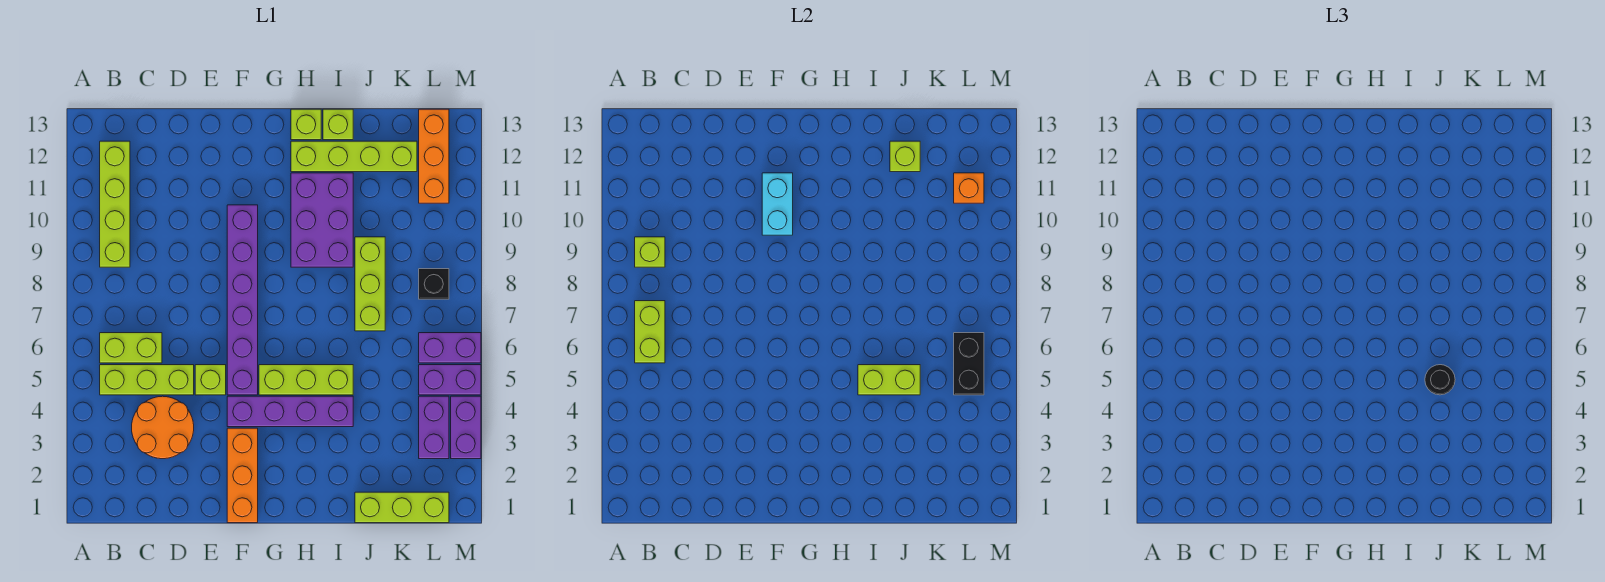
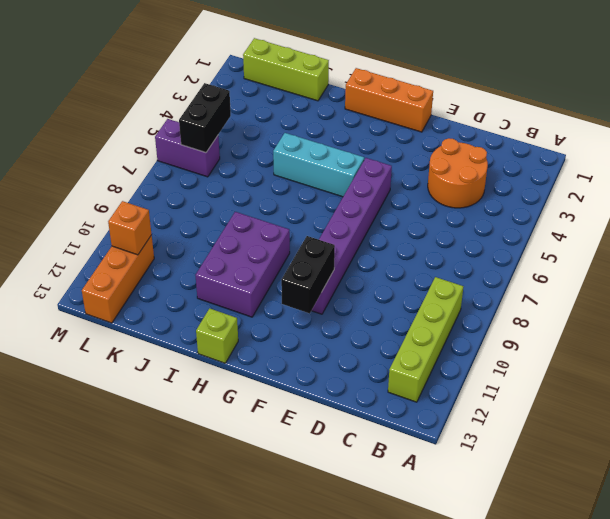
orange brick F1:H1 level 1 -> orange brick F1:F3 level 1
black brick F10:F11 level 2 -> cyan brick F10:F11 level 2
cyan brick G5:I5 level 1 -> lime brick G5:I5 level 1
none -> lime brick B5:D5 level 1
none -> lime brick B6:C6 level 1
none -> lime brick E5 level 1

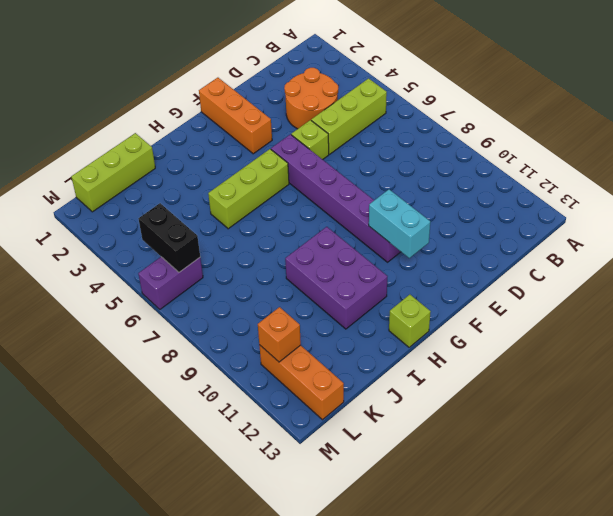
none -> lime brick B6:C6 level 1
none -> lime brick B9:B12 level 1
none -> purple brick F4:I4 level 1

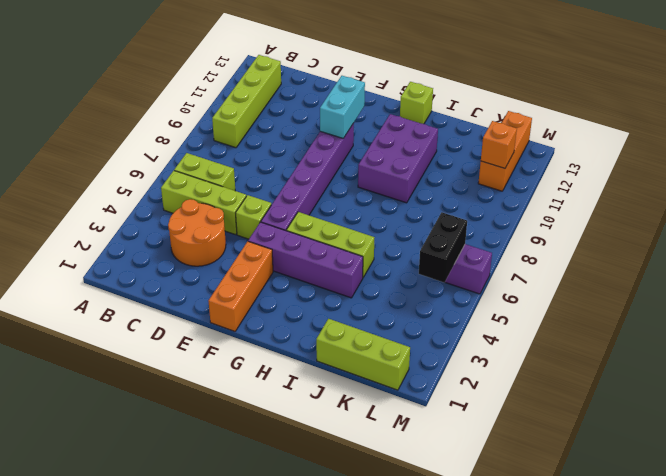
none -> lime brick H12:K12 level 1
none -> lime brick I13 level 1
none -> lime brick J7:J9 level 1

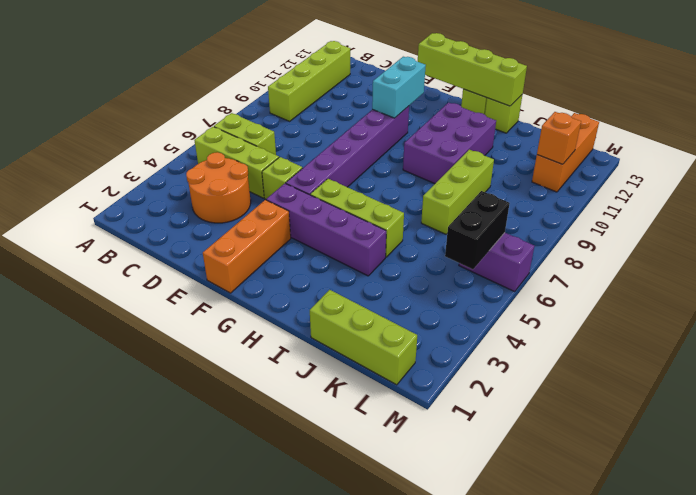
lime brick F13:I13 level 2 -> lime brick H12:K12 level 1
none -> purple brick L3:L4 level 1
none -> purple brick L5:M5 level 1
none -> black brick L8 level 1

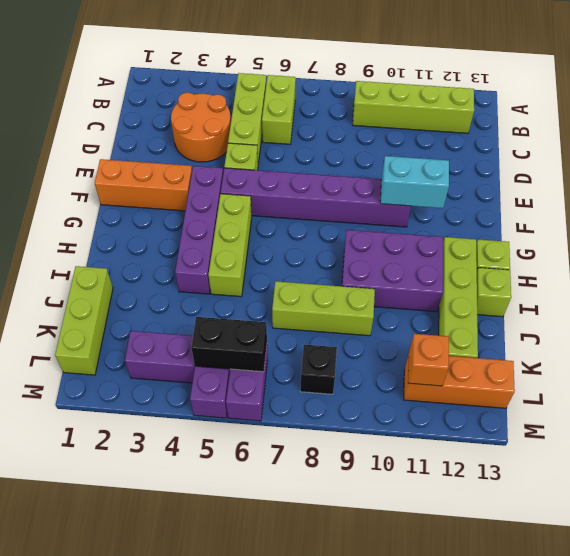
none -> purple brick M3:M4 level 1
none -> lime brick B6:B7 level 2
none -> lime brick B9 level 2

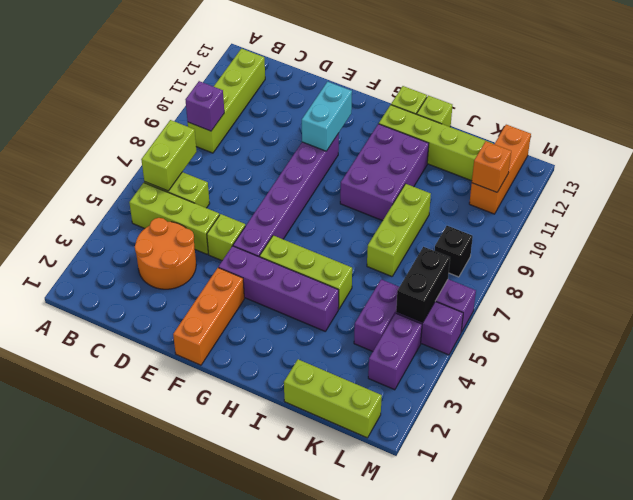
purple brick B9 level 2 -> lime brick B9 level 2
purple brick K4:K5 level 1 -> purple brick M3:M4 level 1
none -> lime brick I5:J5 level 2
none -> lime brick J12 level 2
none -> black round brick J5 level 3

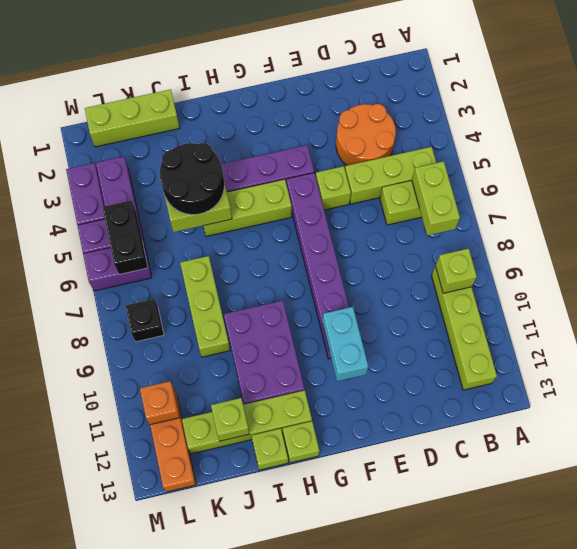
black round brick I4:J5 level 3 -> black round brick J5 level 3
none -> orange brick F1:F3 level 1

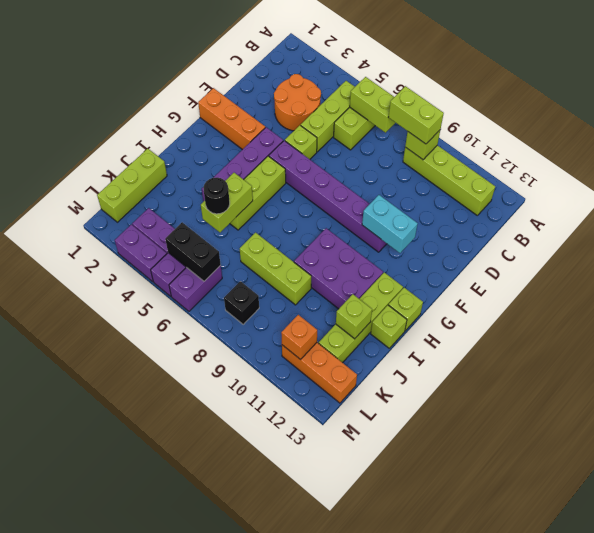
lime brick B8:B9 level 3 -> none

